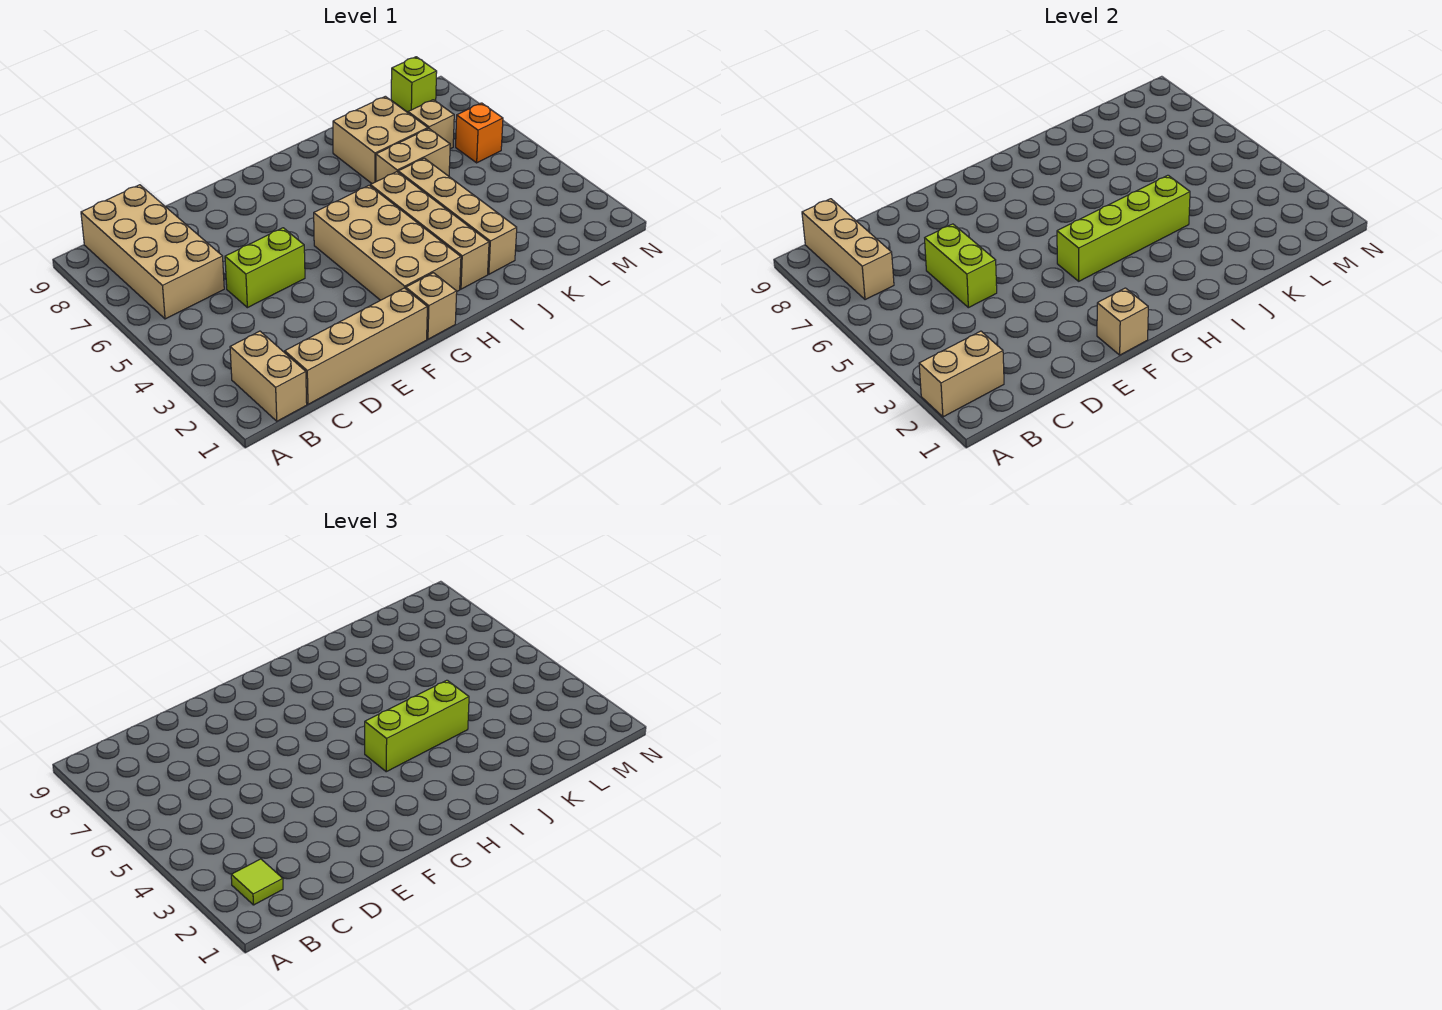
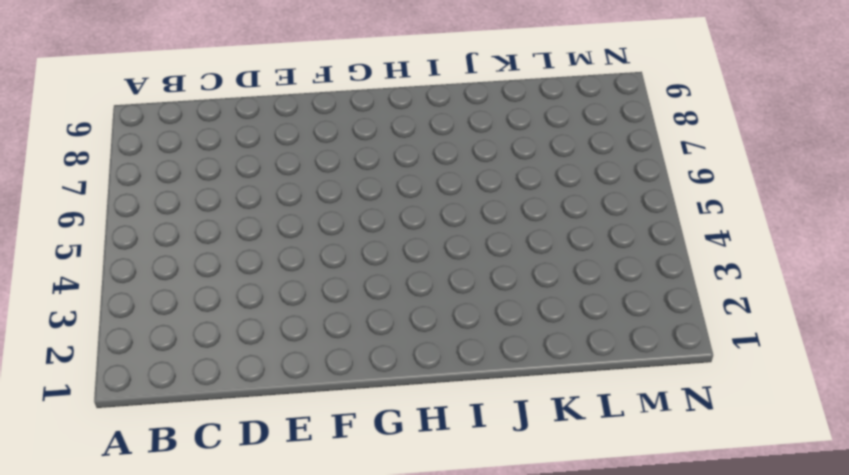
none -> tan brick B1:B2 level 1
none -> tan brick B6:C9 level 1
none -> tan brick C1:F1 level 1

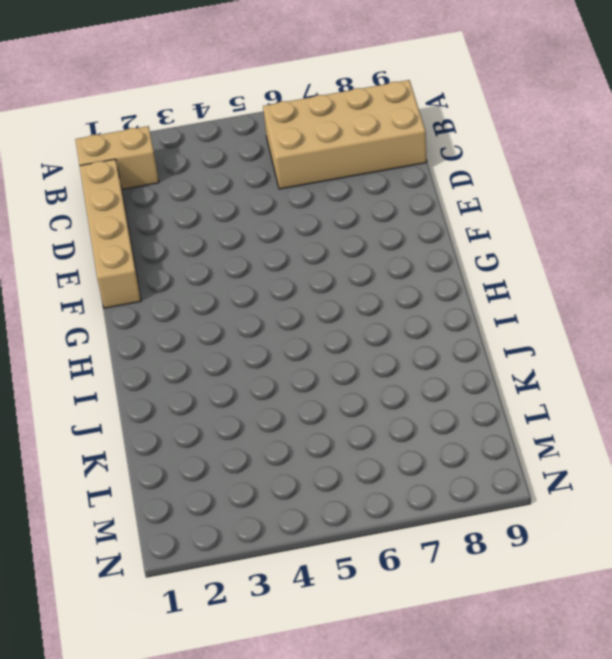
none -> lime brick D5:E5 level 1
none -> tan brick G1 level 1
none -> tan brick G2:H5 level 1

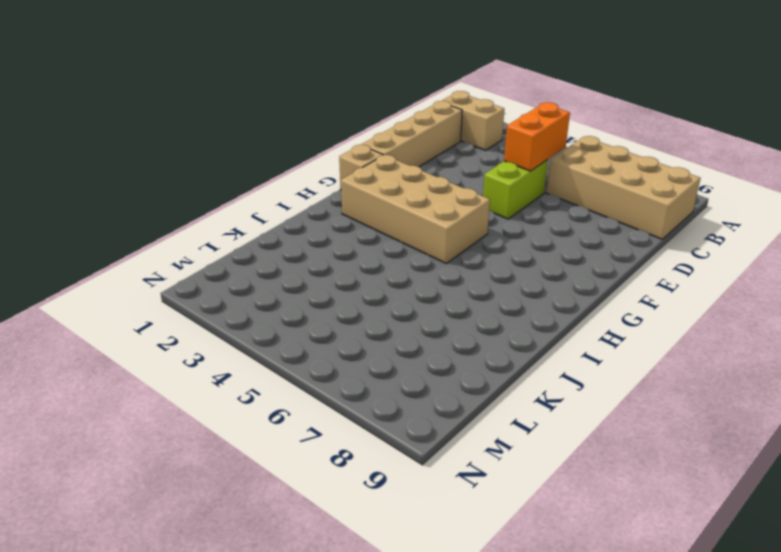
orange brick C5:D5 level 2 -> lime brick D5:D6 level 2
none -> tan brick I2:I5 level 1
none -> tan brick J2:J5 level 1
none -> tan brick J6:K6 level 1

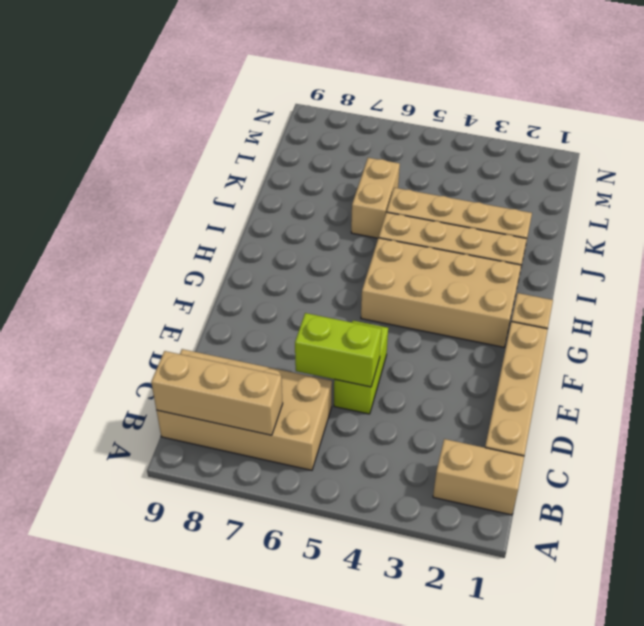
none -> tan brick J7:K8 level 1
none -> tan brick L7 level 1
none -> orange brick M6 level 1

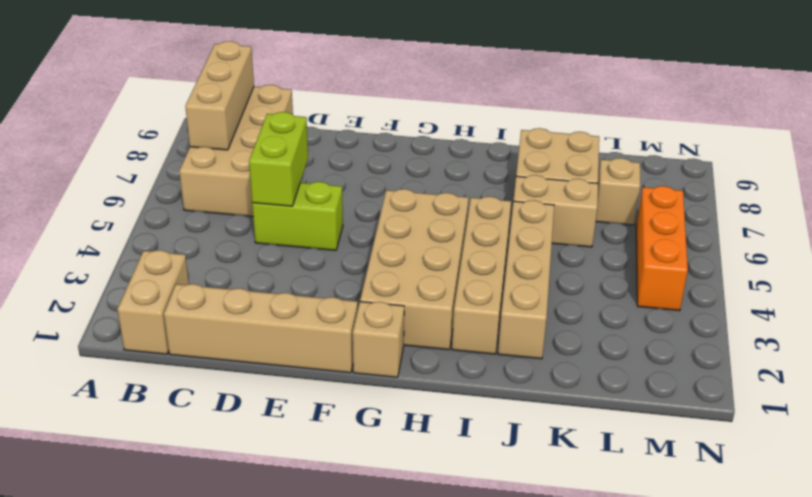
orange brick M4:M6 level 1 -> orange brick M6 level 1
none -> lime brick M9 level 1
none -> tan brick A2:B2 level 2
none -> tan brick F1 level 2

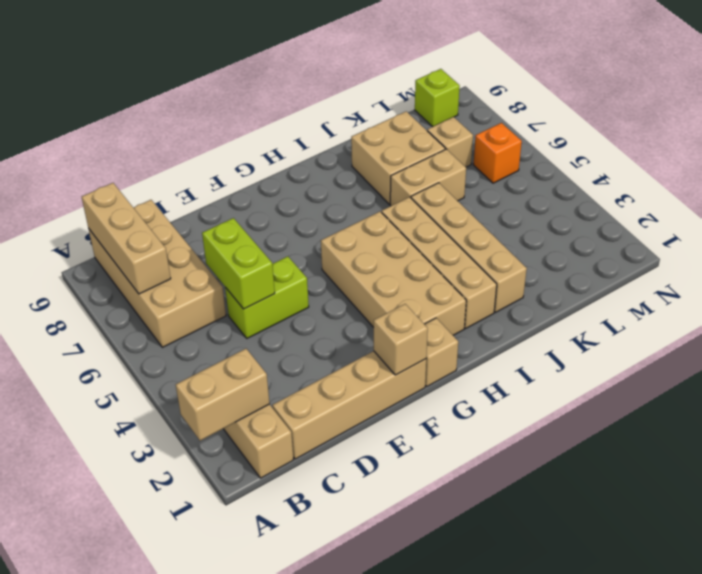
none -> lime brick G4:J4 level 2
none -> lime tile B2 level 3
none -> lime brick H4:J4 level 3

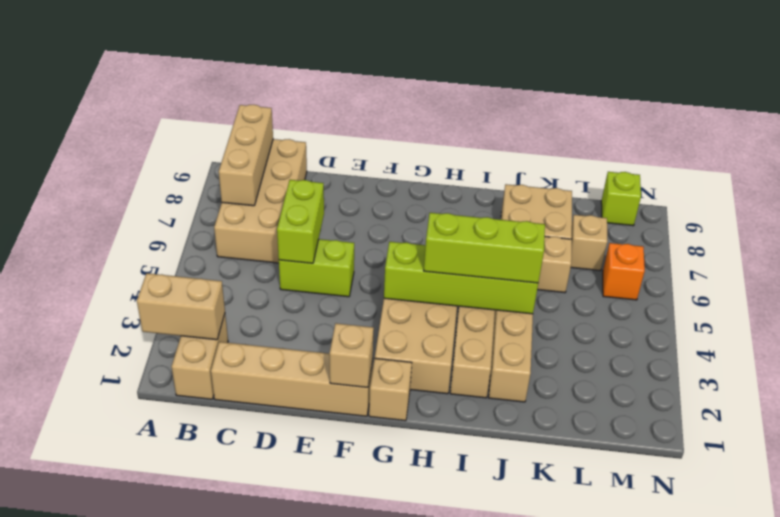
none -> lime tile B2 level 3

